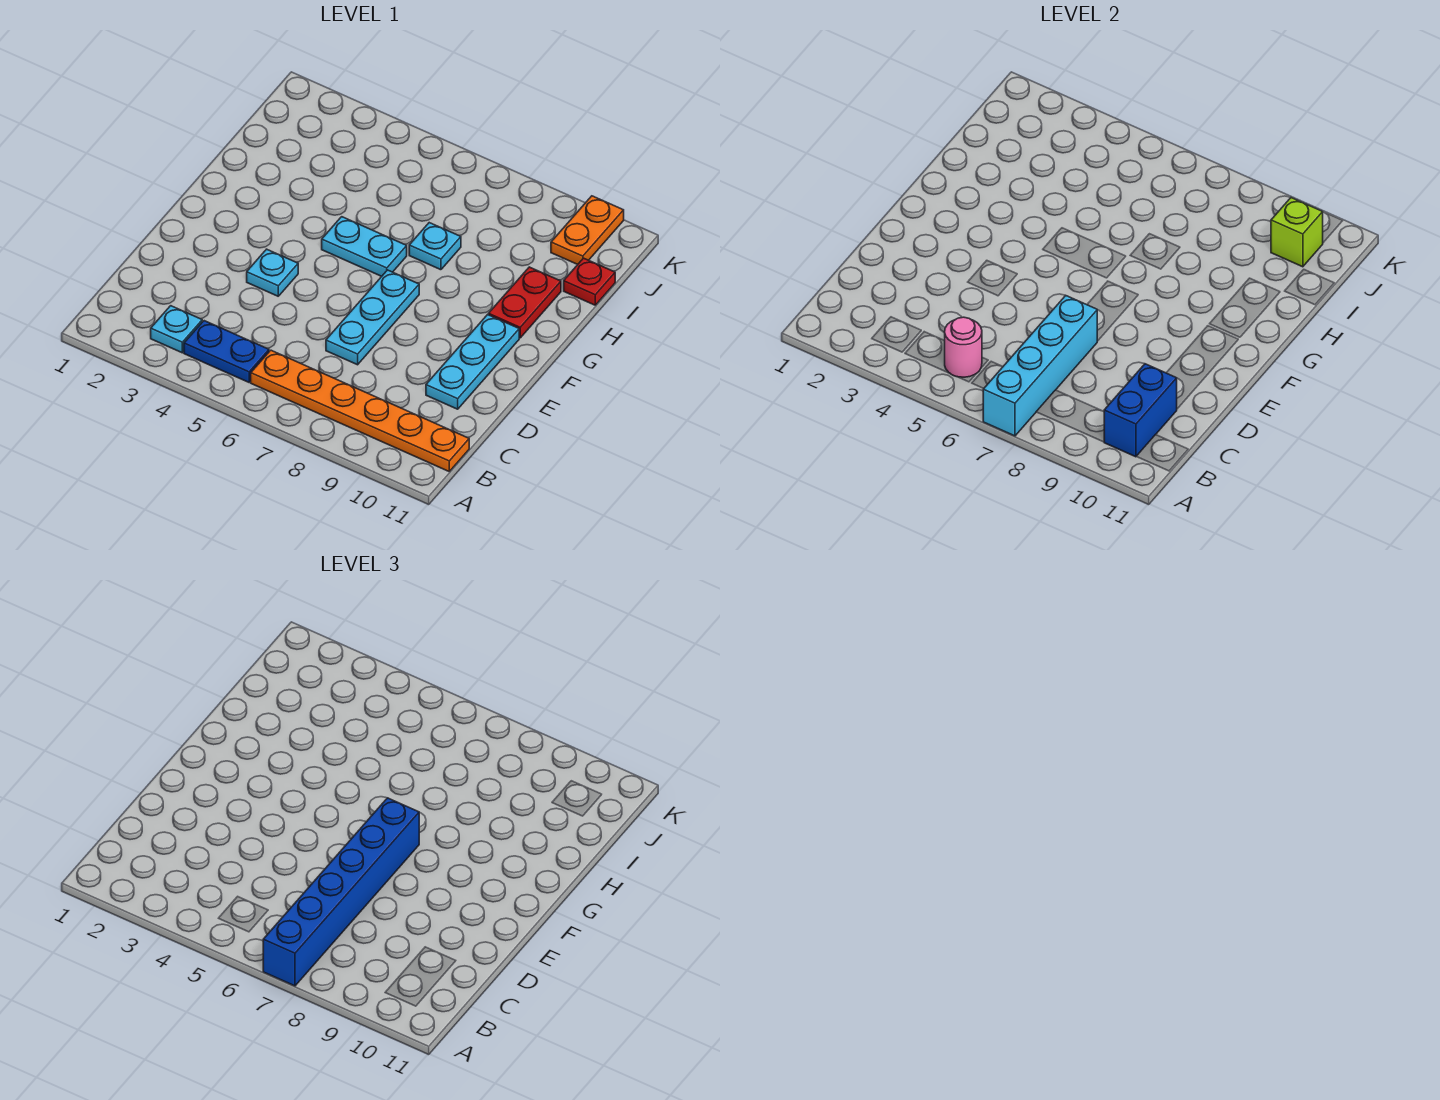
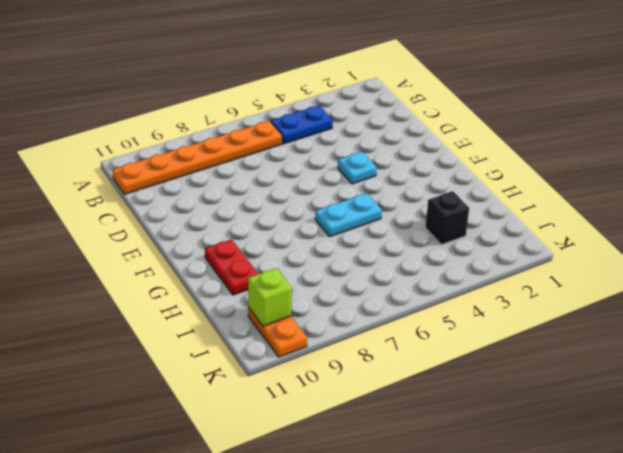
black brick I3 level 1 -> none
none -> cyan plate B3 level 1
none -> cyan plate D7:F7 level 1
none -> cyan plate D10:F10 level 1

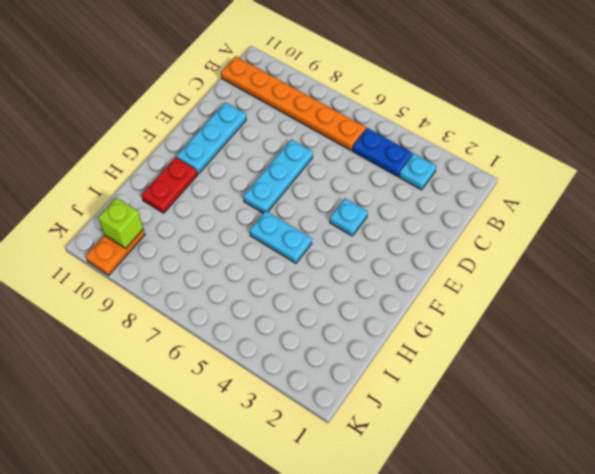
none -> cyan plate H7 level 1
none -> red plate I11 level 1
none -> cyan brick A7:D7 level 2

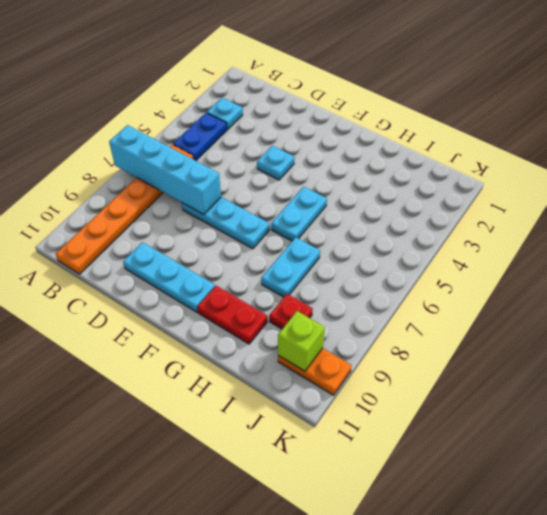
cyan plate H7:H8 level 1 -> cyan plate H7 level 1
red plate I9 level 1 -> red plate I11 level 1
none -> pink round brick B5 level 2
none -> blue brick B10:C10 level 2
none -> blue brick A7:F7 level 3

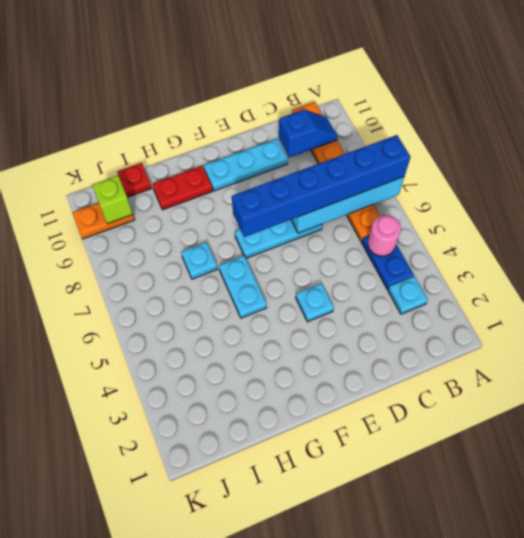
blue slope B10:C10 level 2 top C -> blue brick B10:C10 level 2

